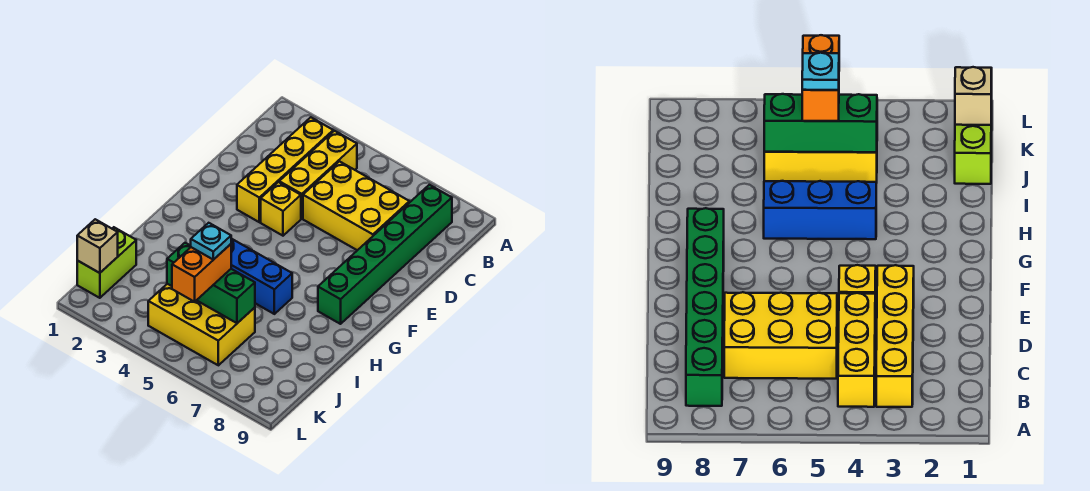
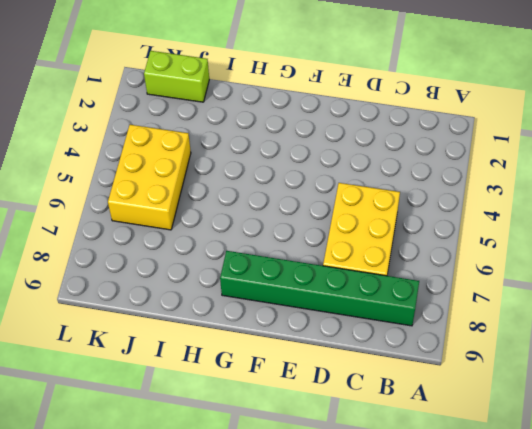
none -> yellow brick B3:E3 level 1
none -> yellow brick B4:D4 level 1
none -> yellow brick E4 level 1

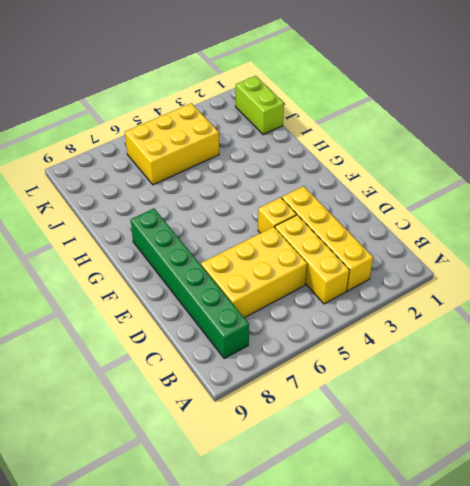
none -> blue brick H4:H6 level 1
none -> green brick J4:J6 level 2
none -> tan brick K1 level 2

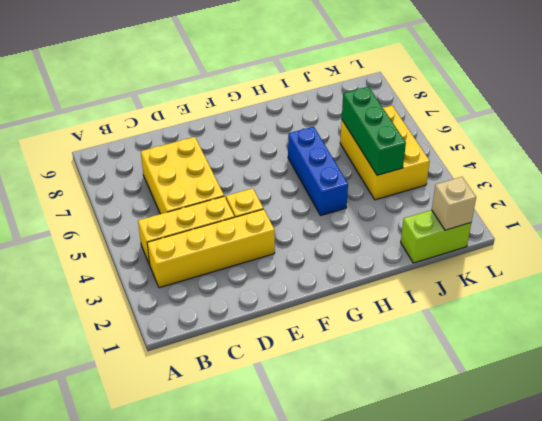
none -> green brick B8:G8 level 1
none -> orange brick J5:K5 level 3
none -> cyan plate J5 level 4

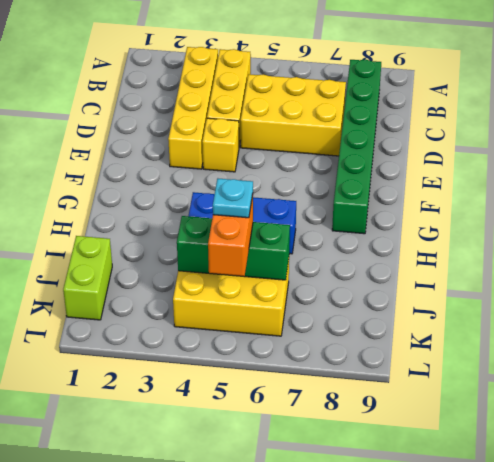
none -> tan brick K1 level 2

